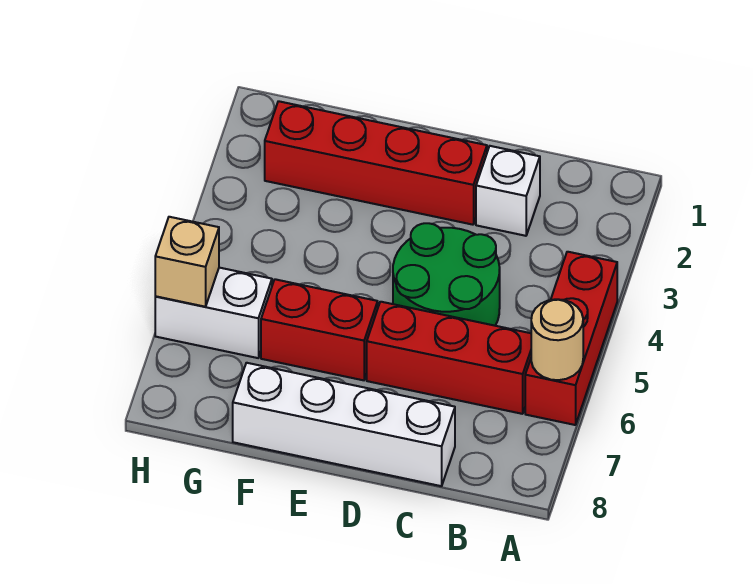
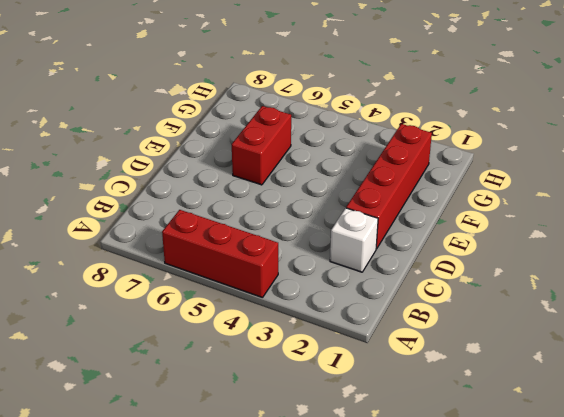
none -> red brick B6:D6 level 1
none -> green round brick C4:D5 level 1

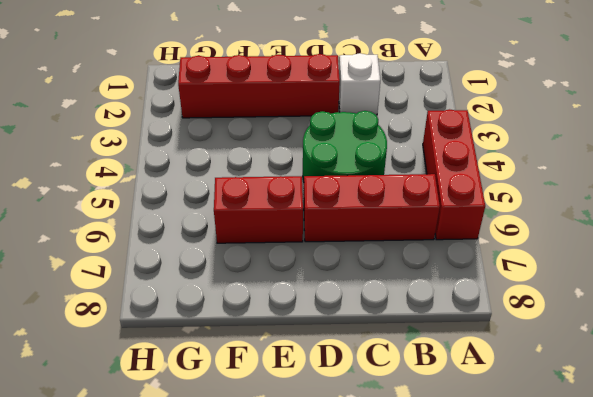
none -> white brick C8:F8 level 1
none -> white brick G6:H6 level 1

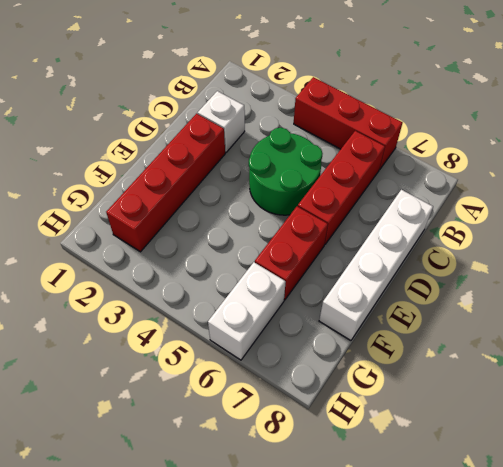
none -> tan round brick A6 level 2
none -> tan brick H6 level 2

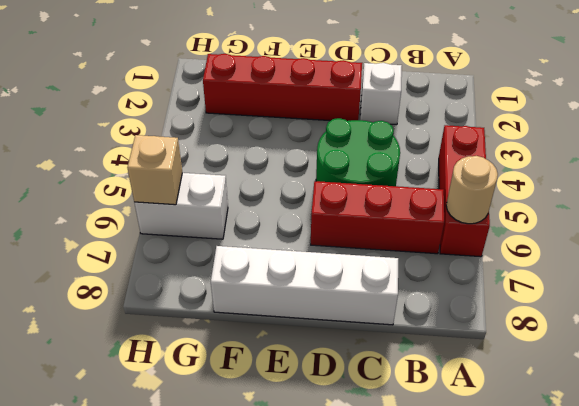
none -> red brick E6:F6 level 1

